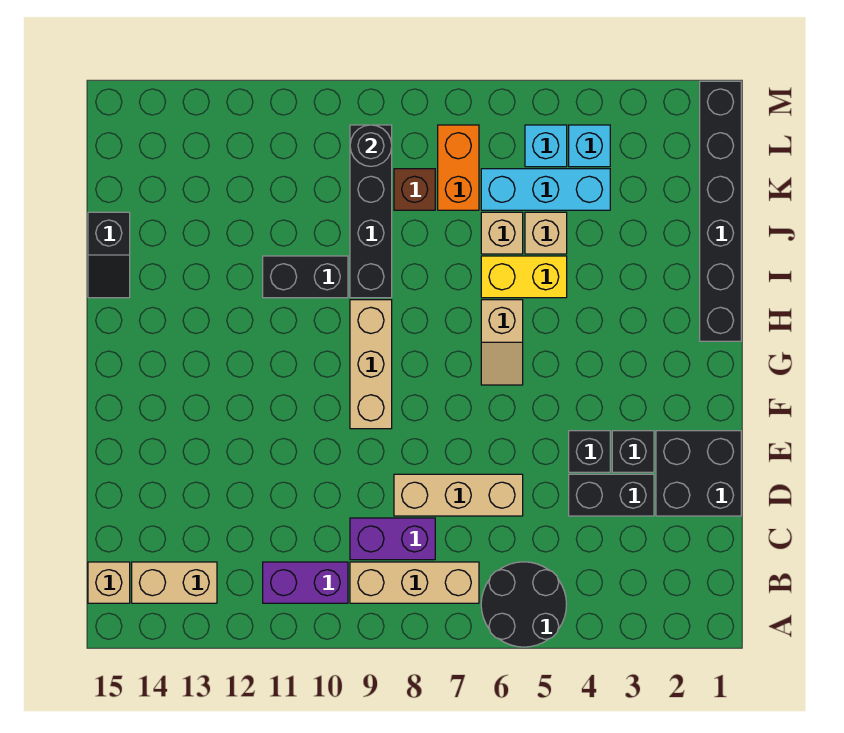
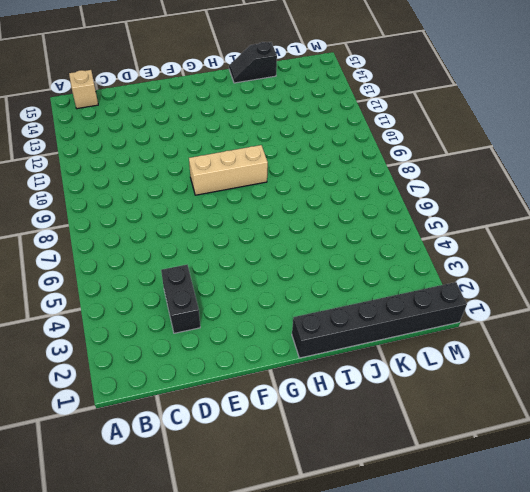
none -> black round brick A5:B6 level 1
none -> tan brick B7:B9 level 1
none -> purple brick B10:B11 level 1

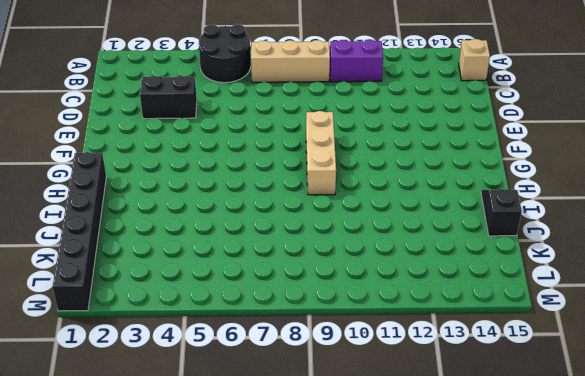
none -> tan brick B13:B14 level 1
none -> purple brick C8:C9 level 1
none -> black brick D1:E2 level 1

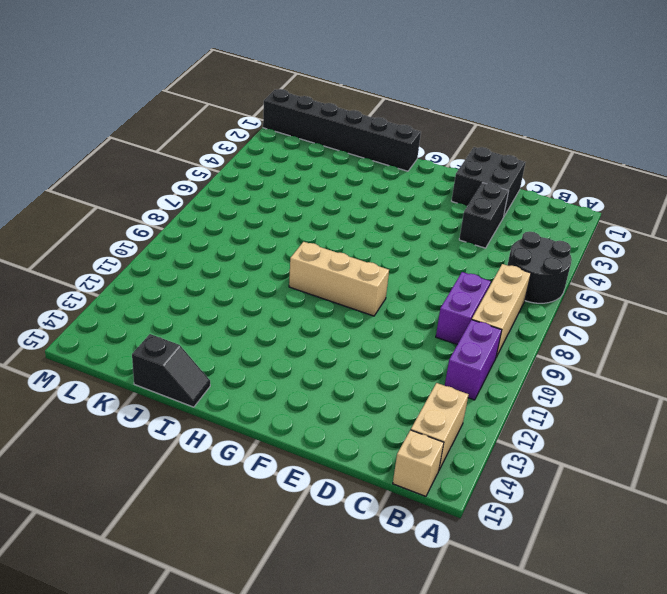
none -> tan brick D6:D8 level 1
none -> black brick E3 level 1
none -> black brick E4 level 1

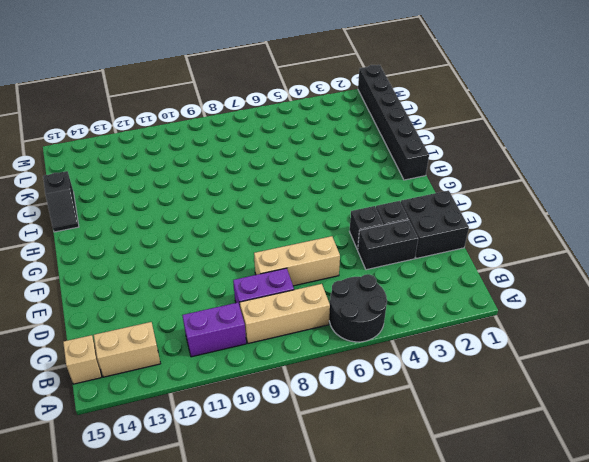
none -> tan brick F9:H9 level 1
none -> tan slope G6:H6 level 1 top H
none -> yellow brick I5:I6 level 1

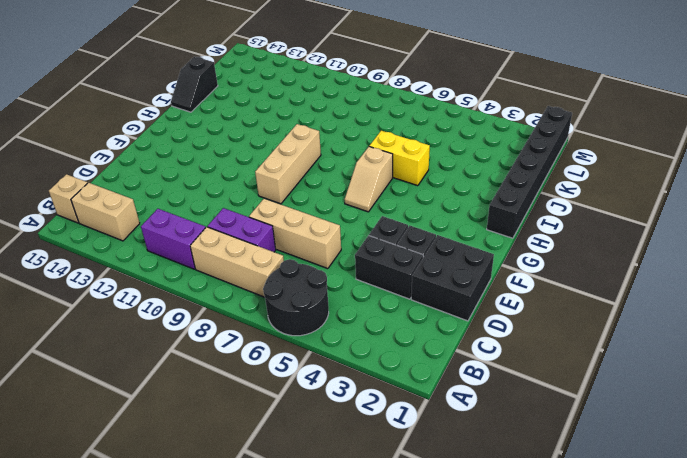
none -> black brick I9:L9 level 1
none -> black brick I10:I11 level 1
none -> tan brick J5 level 1

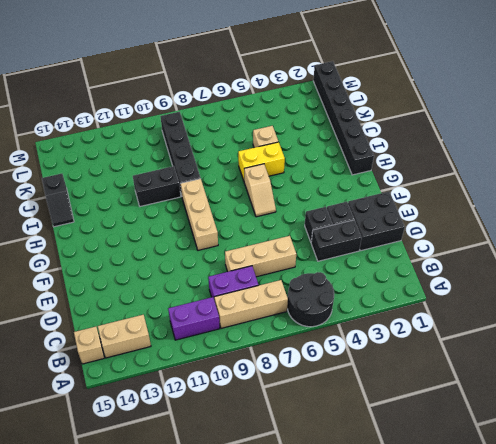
none -> tan brick J6 level 1
none -> cyan brick K4:K6 level 1
none -> orange brick K7:L7 level 1

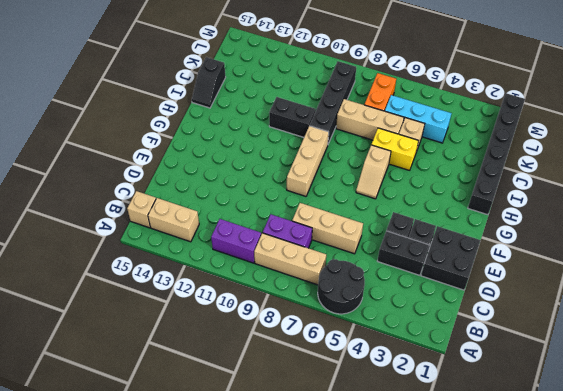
tan brick J6:J8 level 1 -> tan brick J6 level 1
none -> brown brick K8 level 1
none -> cyan brick L4 level 1
none -> cyan brick L5 level 1

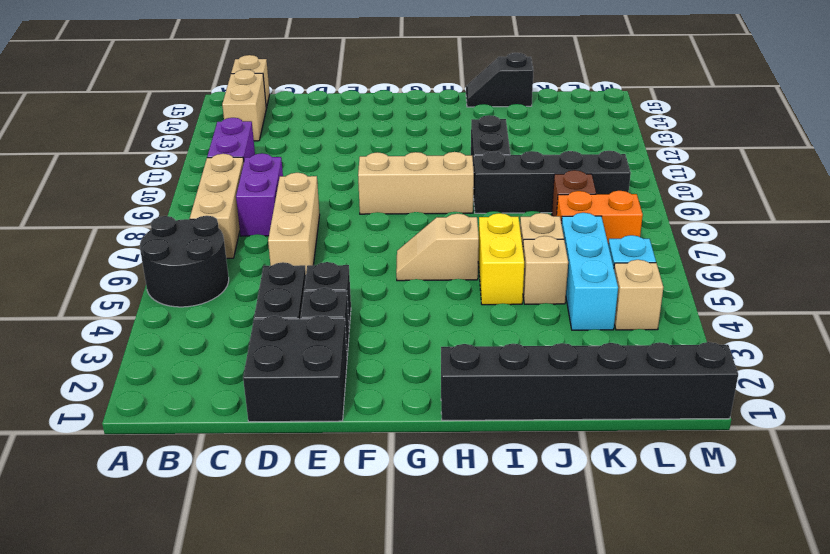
tan brick L4 level 1 -> cyan brick L4 level 1
none -> black round brick L9 level 2

